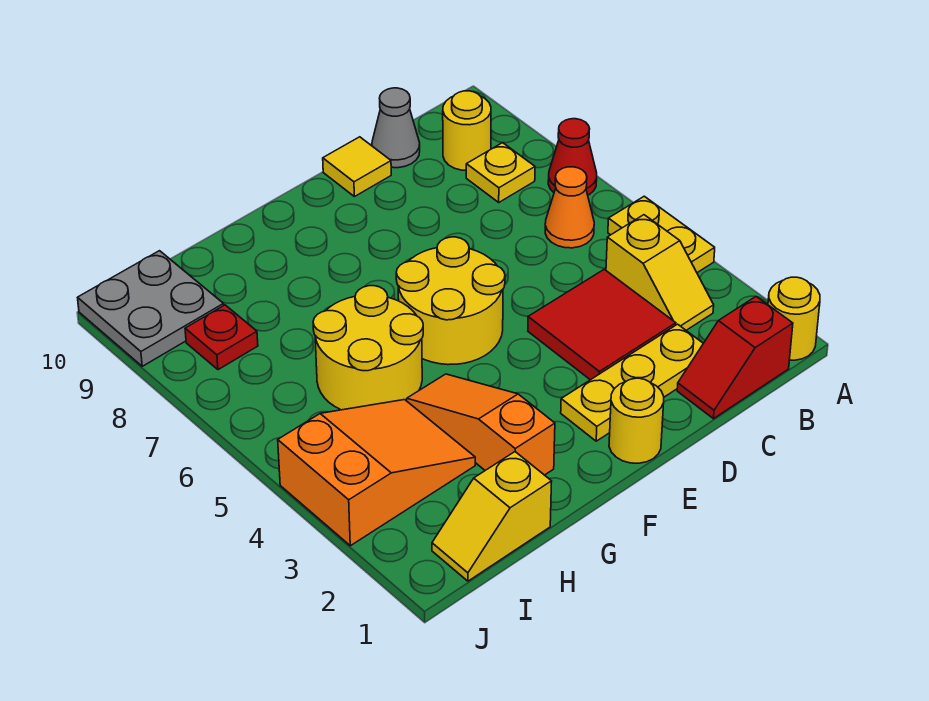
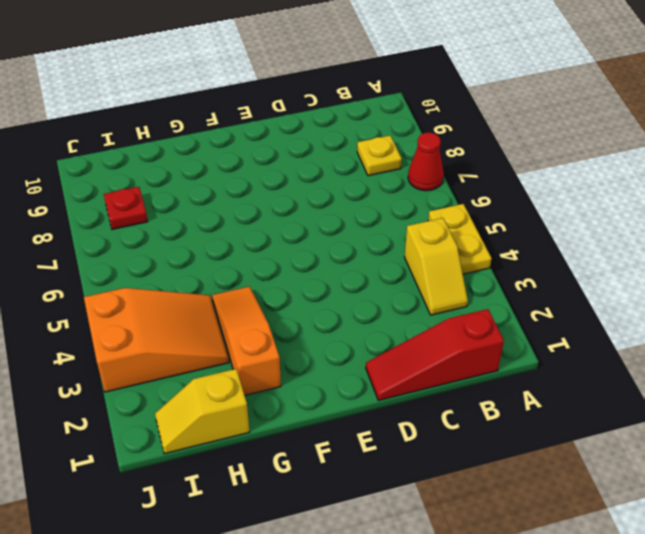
red slope B1:D1 level 1 top B -> red slope B1:C1 level 1 top B
none -> yellow round brick A1 level 1
none -> orange cone B6 level 1
none -> yellow round brick B9 level 1

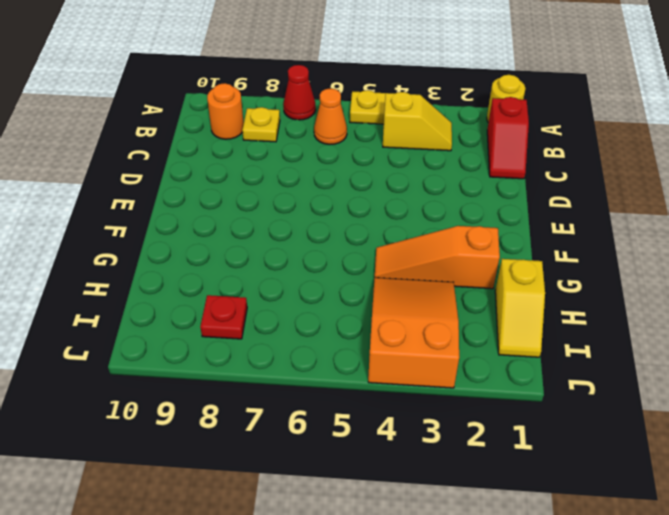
orange round brick B9 level 1 -> yellow round brick B9 level 1
none -> yellow plate C2:E2 level 1
none -> red tile C3:D4 level 1
none -> grey cone C10 level 1

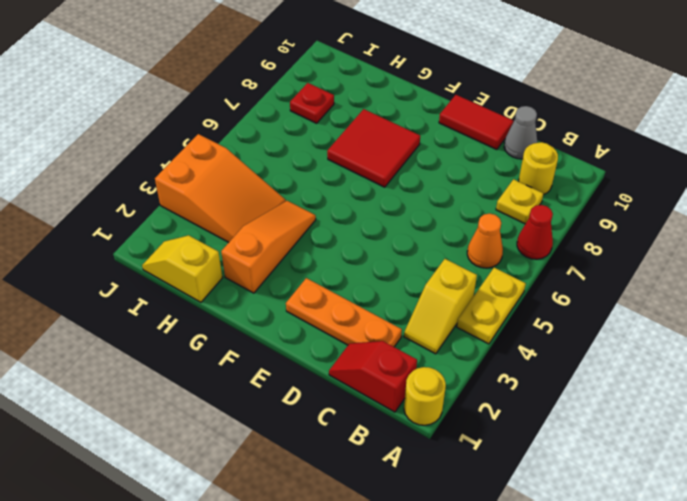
orange plate C2:E2 level 1 -> yellow plate C2:E2 level 1
red tile D10:E10 level 1 -> yellow tile D10 level 1
red tile F7:G8 level 1 -> red tile C3:D4 level 1
none -> yellow round brick E1 level 1
none -> yellow round brick E5:F6 level 1
none -> yellow round brick G5:H6 level 1

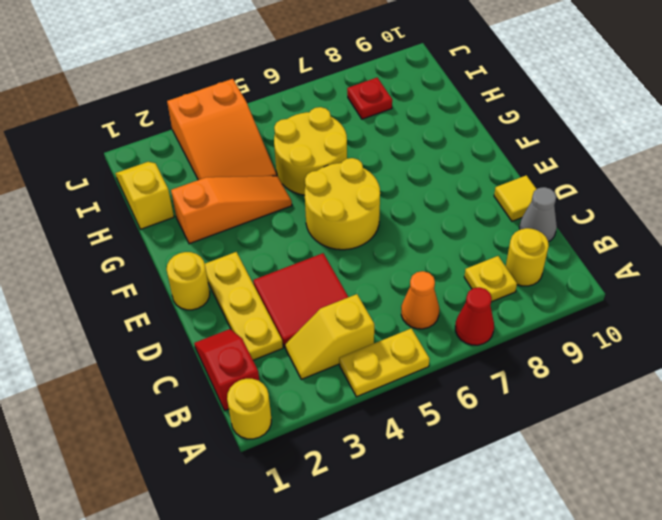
none -> grey plate I9:J10 level 1

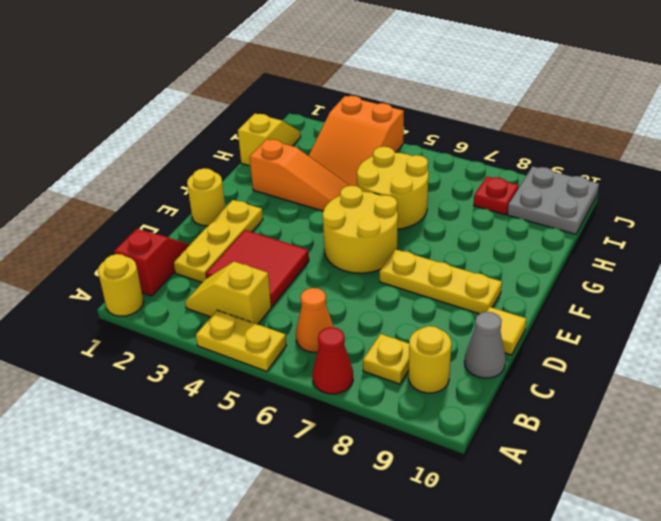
yellow plate E7:E9 level 1 -> none

